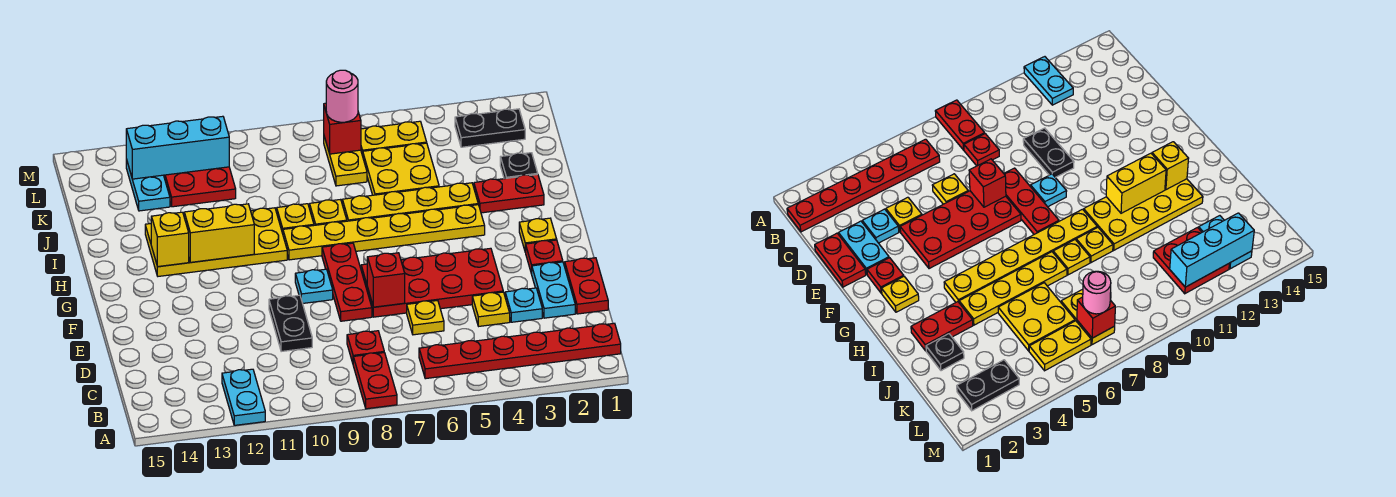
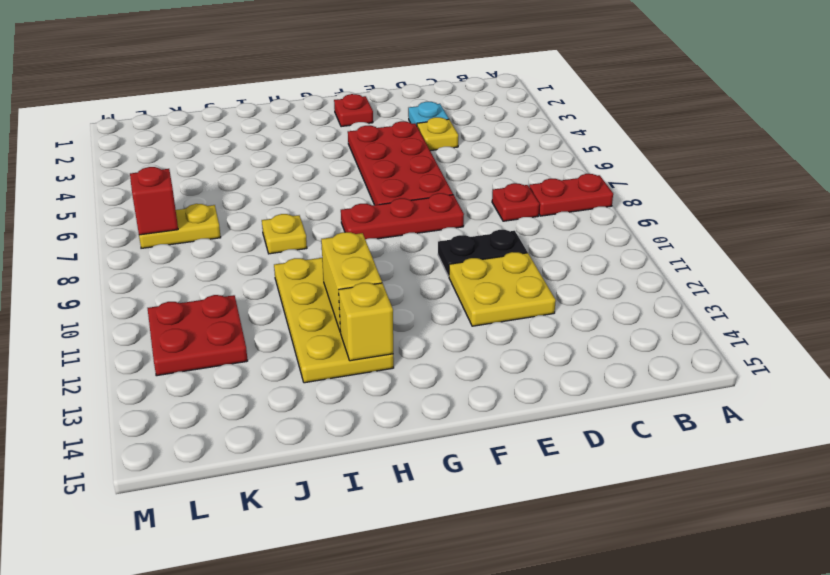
yellow plate D11:E12 level 1 -> yellow plate J5:K6 level 1
none -> cyan plate A12:B12 level 1
none -> red plate B1:B6 level 1
none -> red plate D1:E1 level 1
none -> cyan plate D2:E2 level 1

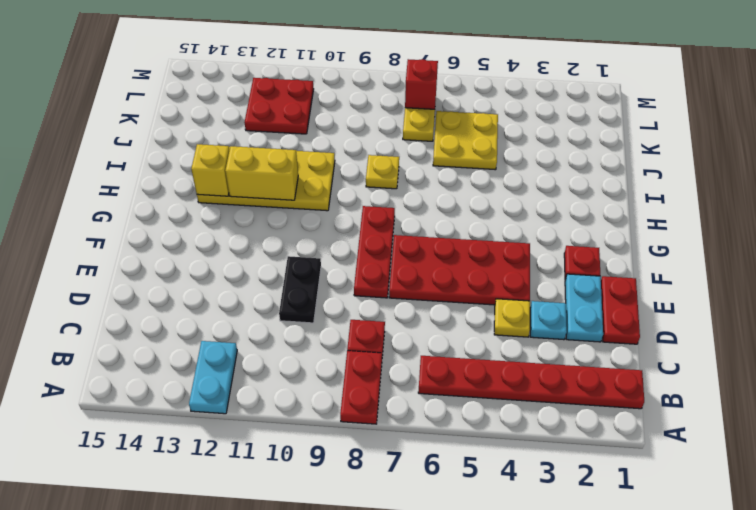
none -> yellow plate D6 level 1
none -> cyan plate F9 level 1
none -> yellow plate G2 level 1
none -> yellow plate H4:H9 level 1

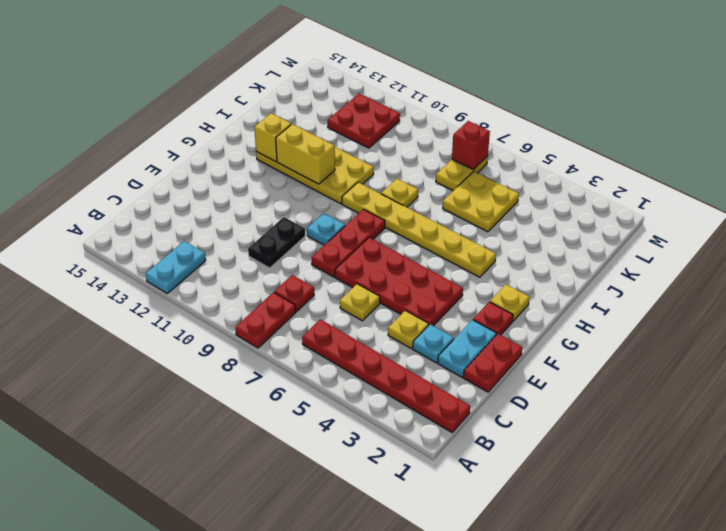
none -> red plate I2:I3 level 1
none -> yellow plate I4:I7 level 1
none -> yellow plate I9 level 1
none -> black plate J2 level 1

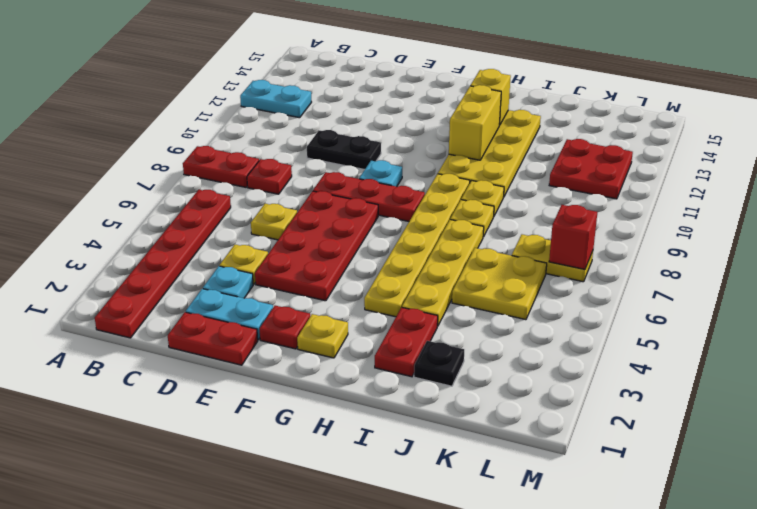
none -> cyan plate K13:L13 level 1
none -> black plate L2:L3 level 1
none -> yellow plate L5:L6 level 1
none -> red brick E7 level 2

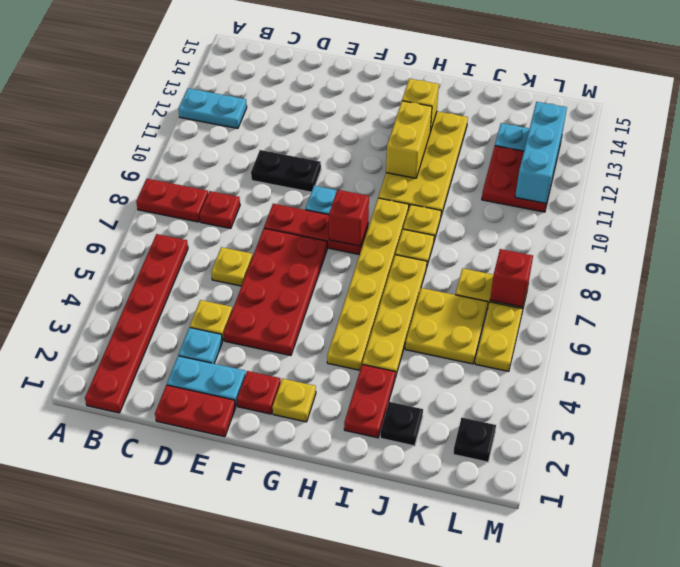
red brick G8 level 2 -> red brick E7 level 2
black plate L2 level 1 -> black plate L2:L3 level 1
none -> pink round brick L7 level 3

